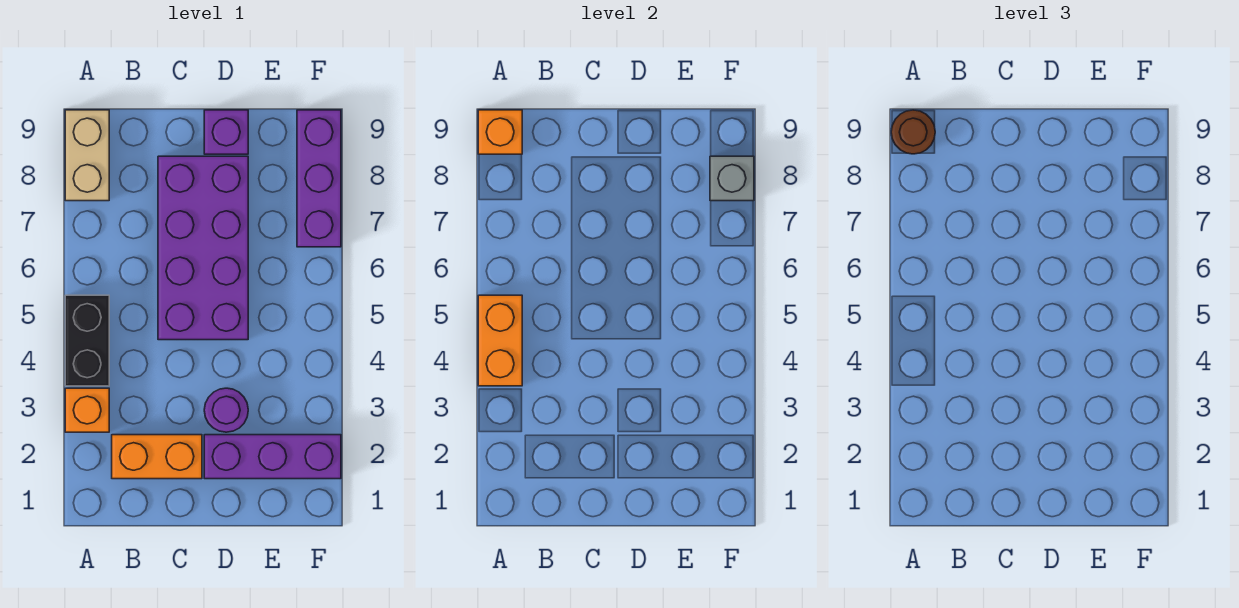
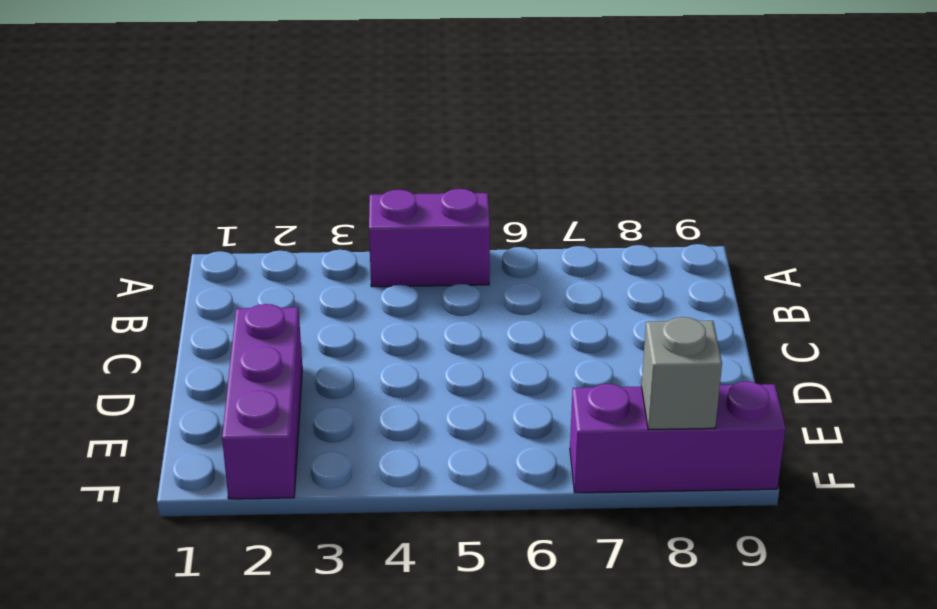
purple brick A4:A5 level 1 -> black brick A4:A5 level 1
none -> orange brick A3 level 1
none -> tan brick A8:A9 level 1
none -> orange brick B2:C2 level 1

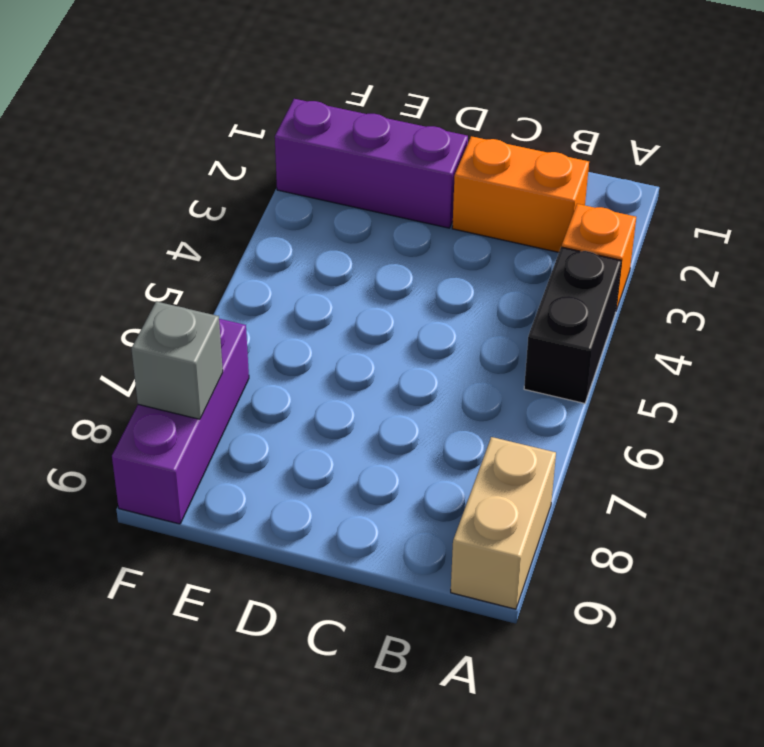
none -> purple brick C5:D8 level 1
none -> purple round brick D3 level 1
none -> purple brick D9 level 1

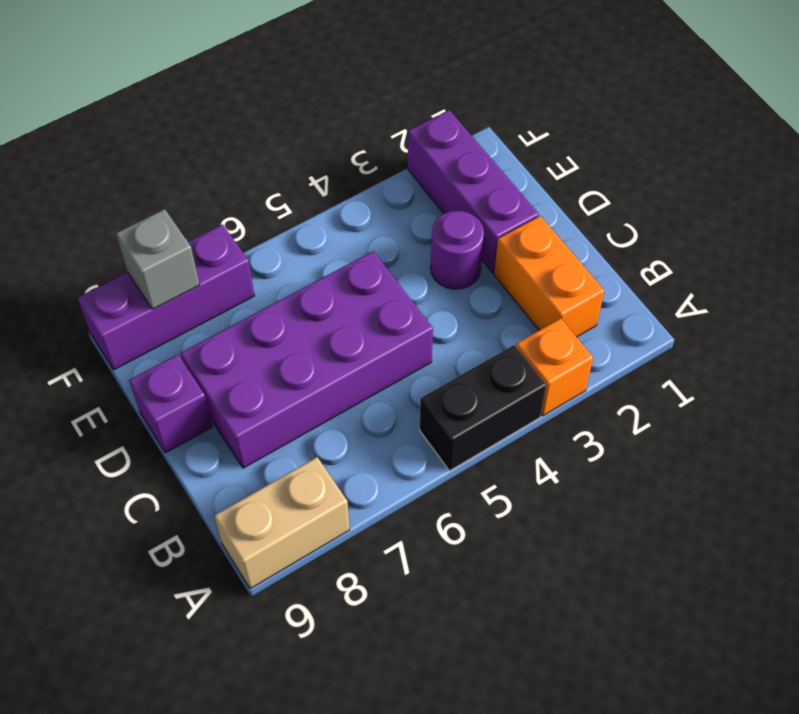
none -> orange brick A4:A5 level 2
none -> orange brick A9 level 2
none -> brown round brick A9 level 3

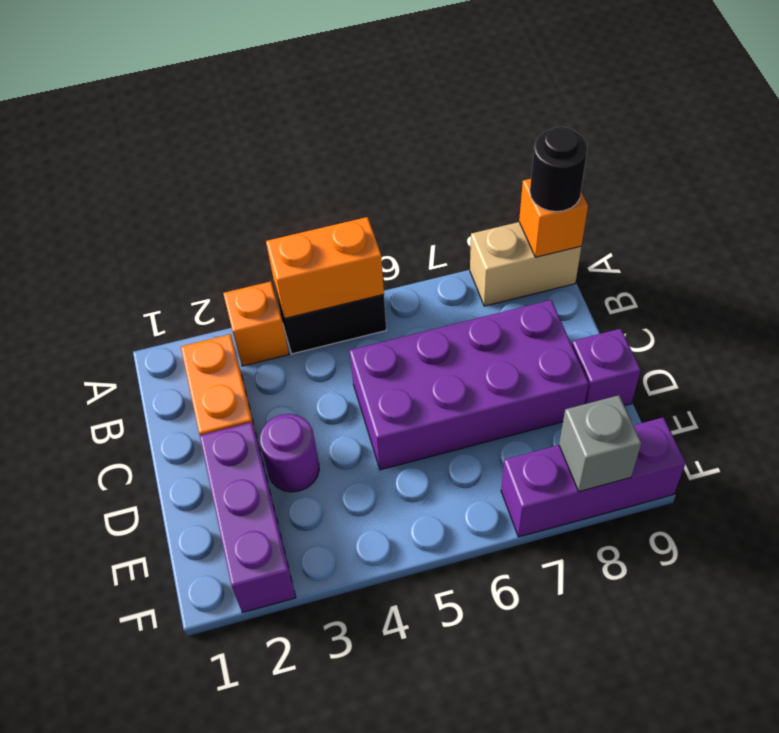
black round brick A9 level 3 -> brown round brick A9 level 3

